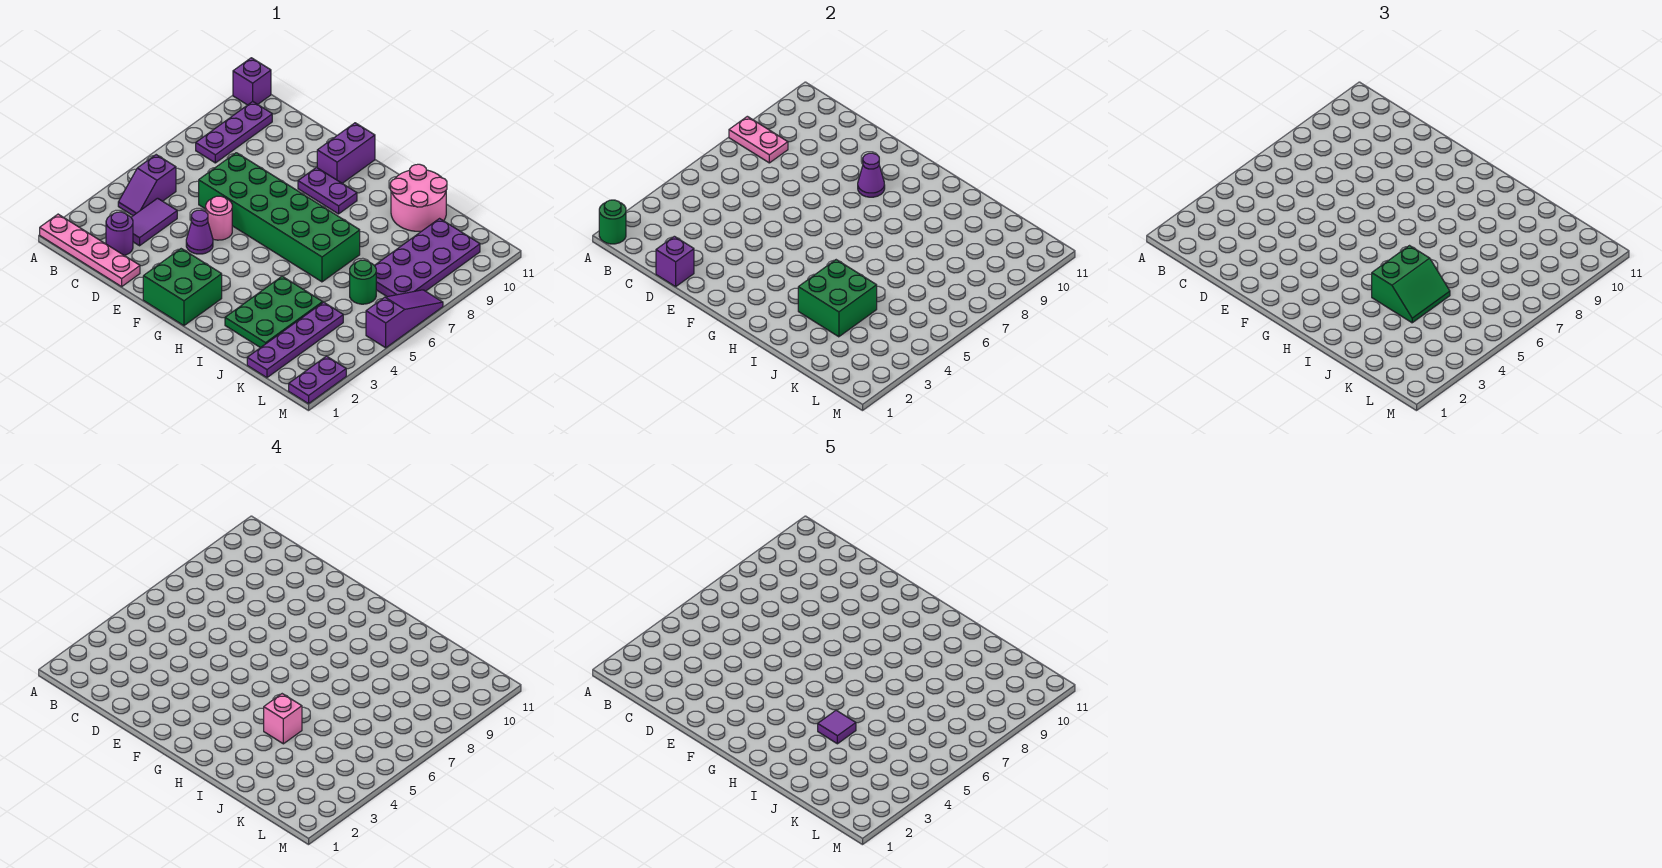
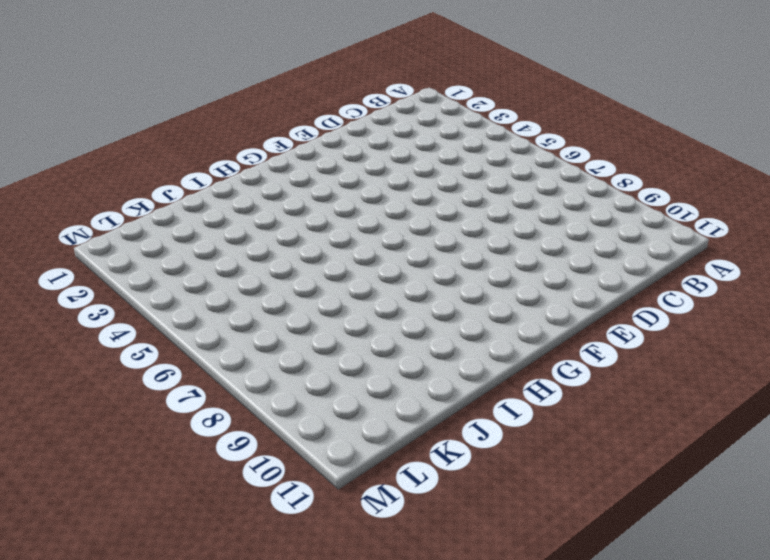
none -> pink plate A1:D1 level 1
none -> purple brick A11 level 1
none -> purple slope B4:B5 level 1 top 5

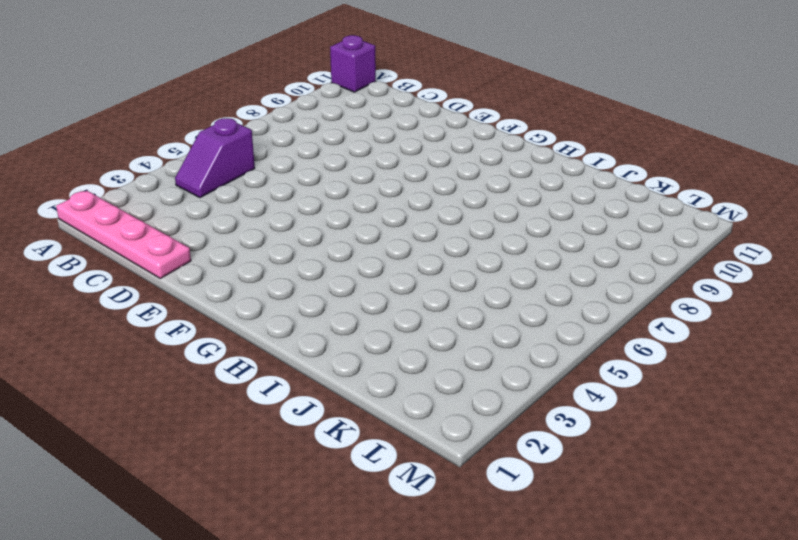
none -> purple plate B8:B10 level 1
none -> purple round brick C2 level 1
none -> purple tile C3:C4 level 1

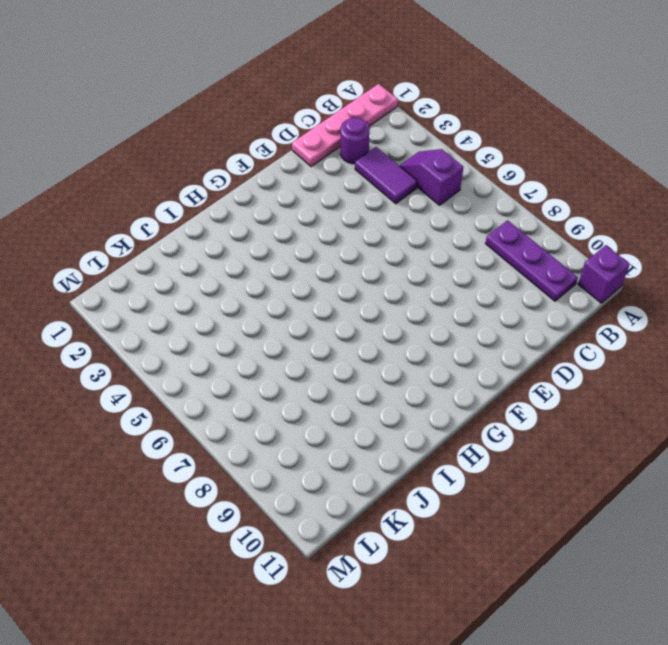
none -> green brick D6:I7 level 1
none -> purple cone E4 level 1
none -> pink round brick E5 level 1

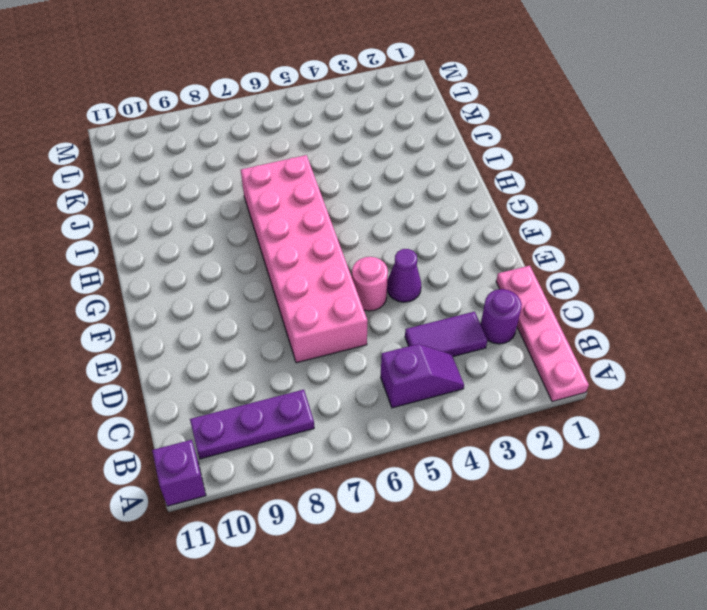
pink brick D6:I7 level 1 -> green brick D6:I7 level 1
none -> green brick F1:G2 level 1
none -> purple plate F9:G9 level 1
none -> purple brick F10:F11 level 1

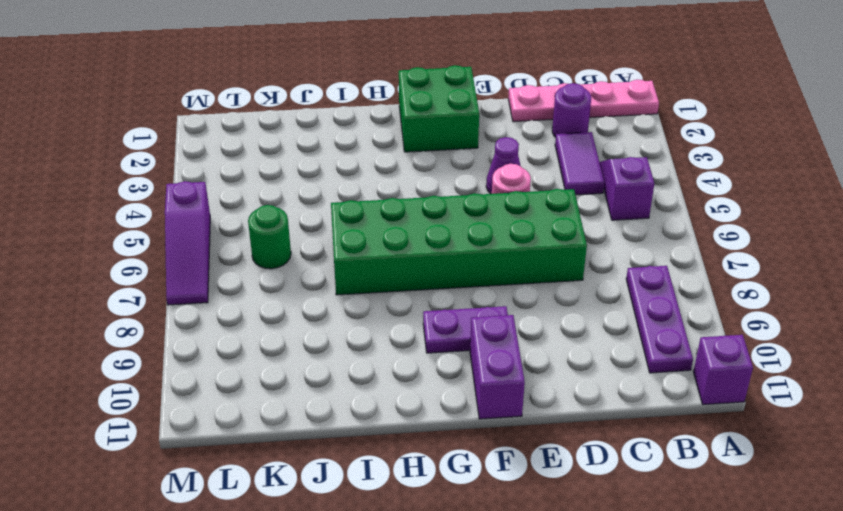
none -> green plate I2:J4 level 1
none -> pink round brick I10:J11 level 1
none -> purple plate K1:K4 level 1

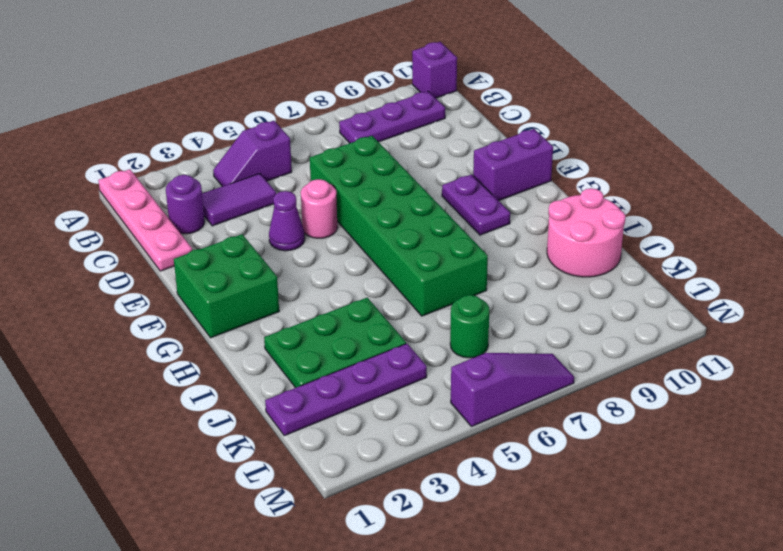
none -> purple plate K7:L10 level 1
none -> purple plate M1:M2 level 1
none -> green round brick A1 level 2

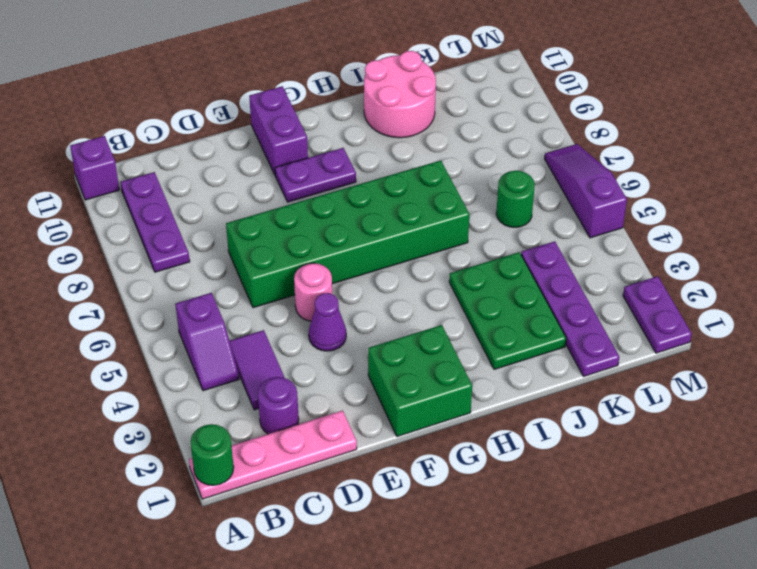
none -> purple plate K7:L10 level 1
none -> pink plate A8:B8 level 2
none -> purple brick D1 level 2

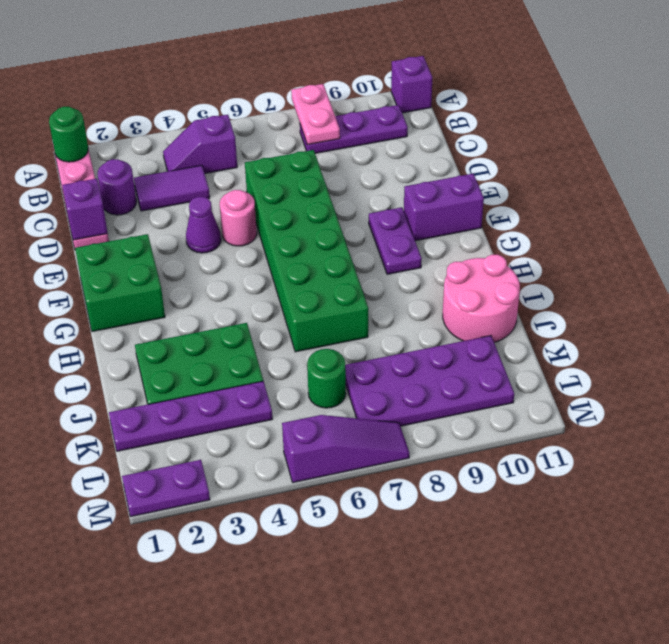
none -> purple cone F9 level 2
none -> green brick I3:J4 level 2
none -> green slope I4:J5 level 3 top I

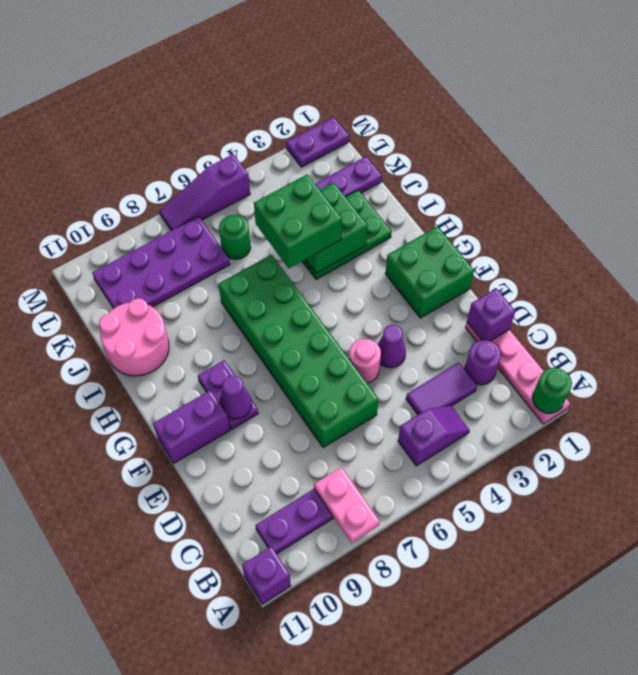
green brick I4:J5 level 3 -> green slope I4:J5 level 3 top I
none -> pink brick I4 level 4
none -> purple tile I4 level 5

